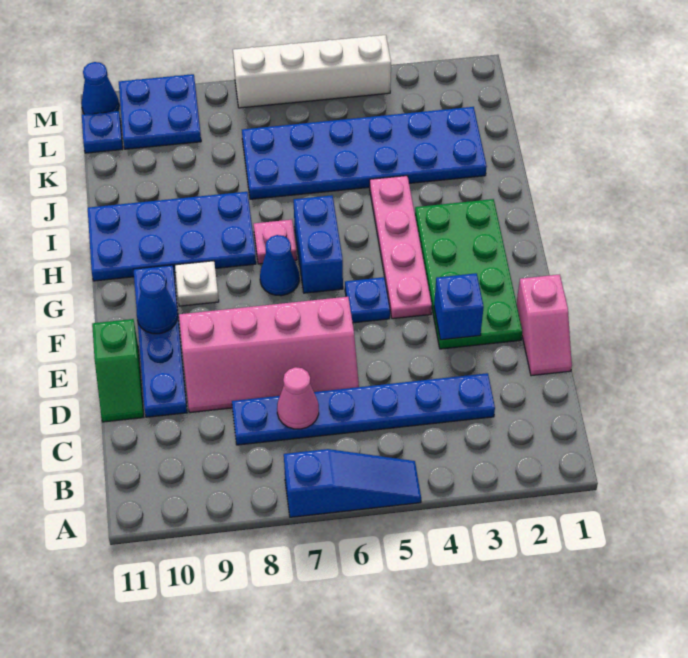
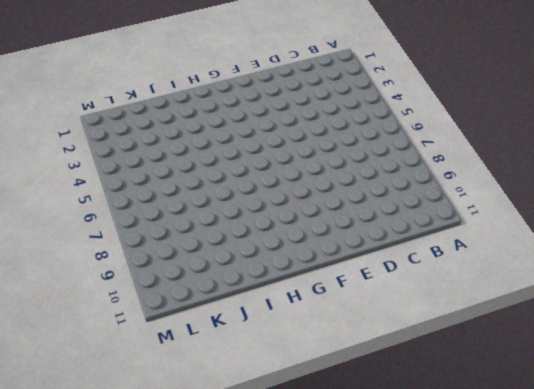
none -> blue slope A5:A7 level 1 top 7
none -> blue plate C3:C8 level 1
none -> pink slope D1:E1 level 1 top E

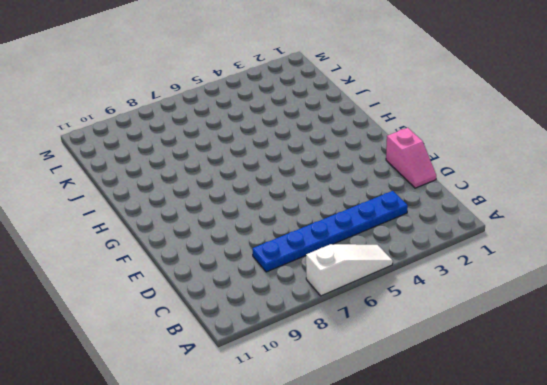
white slope A5:A7 level 1 top 7 -> blue slope A5:A7 level 1 top 7
none -> pink slope D6:E9 level 1 top E
none -> blue plate D10:G10 level 1
none -> green slope D11:E11 level 1 top E

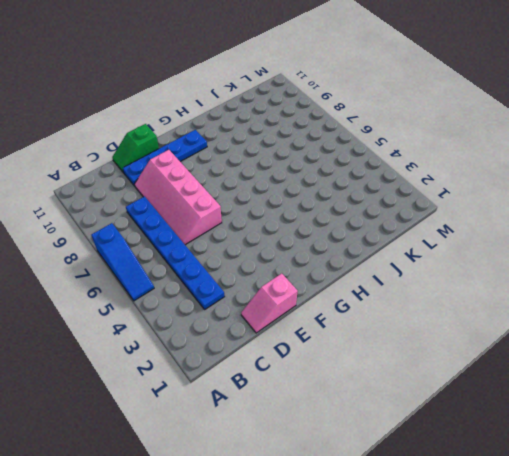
none -> green plate E2:H3 level 1
none -> pink plate F4:I4 level 1
none -> blue plate F5 level 1

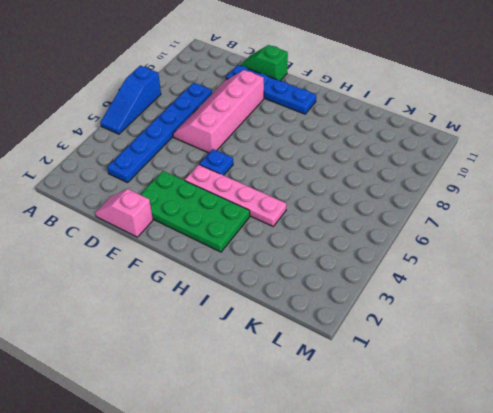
none -> blue brick G6:H6 level 1
none -> blue cone G7 level 1
none -> white plate G9 level 1

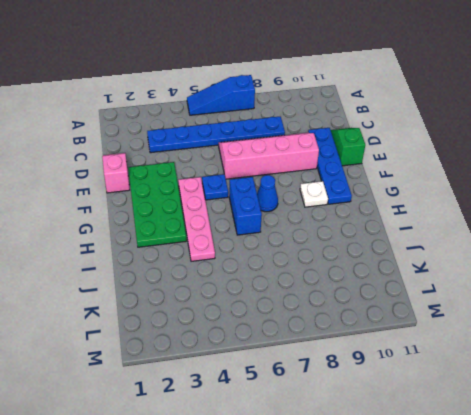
none -> pink plate H7 level 1
none -> blue plate H8:I11 level 1
none -> blue plate J2:K7 level 1

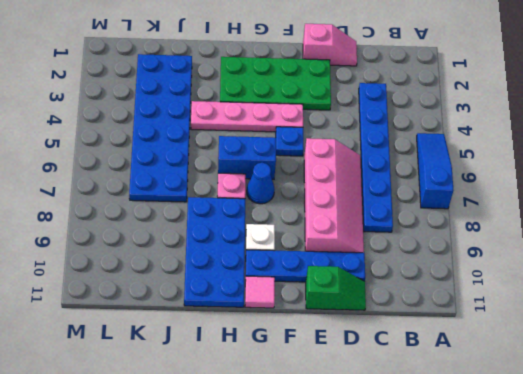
pink tile G11 level 1 -> none
none -> blue plate L9:M10 level 1
none -> blue plate L11 level 1
none -> white brick M4:M7 level 1

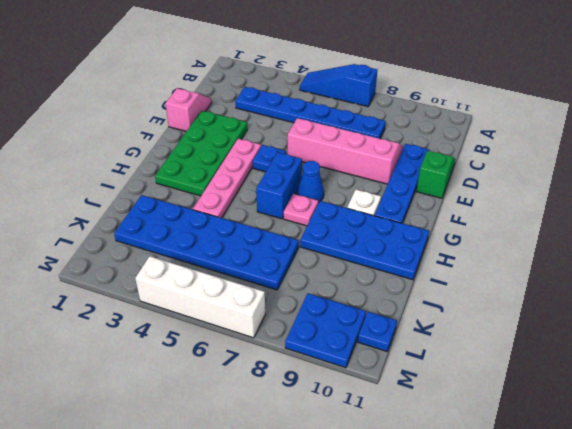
none -> blue cone M11 level 1
none -> pink cone C7 level 2
none -> blue brick E3 level 2

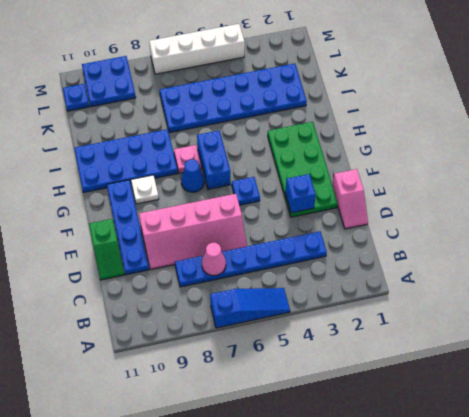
none -> pink plate F4:I4 level 1
none -> blue cone M11 level 1
none -> blue cone F10 level 2

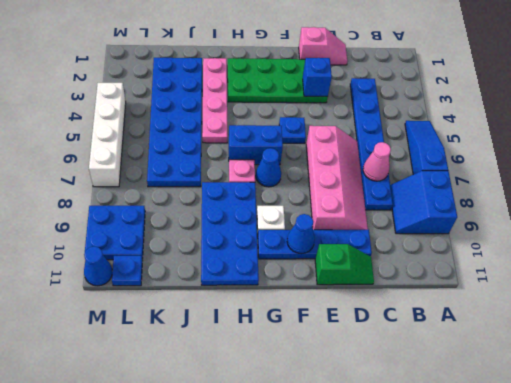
blue slope A8:B9 level 1 top A -> none
pink plate I2:I5 level 1 -> pink plate F4:I4 level 1

